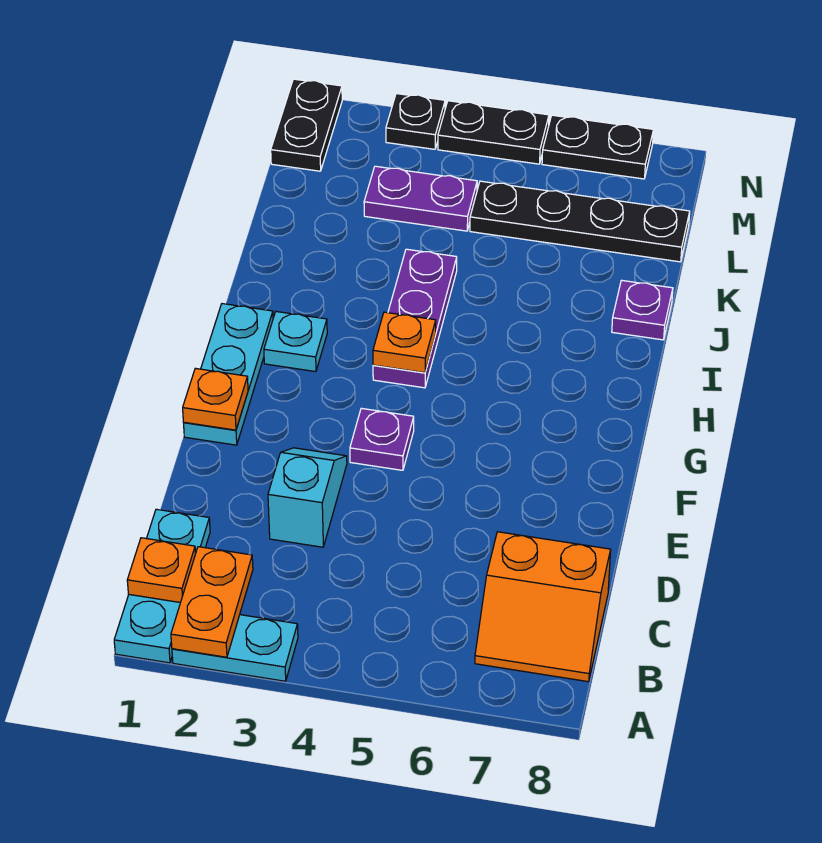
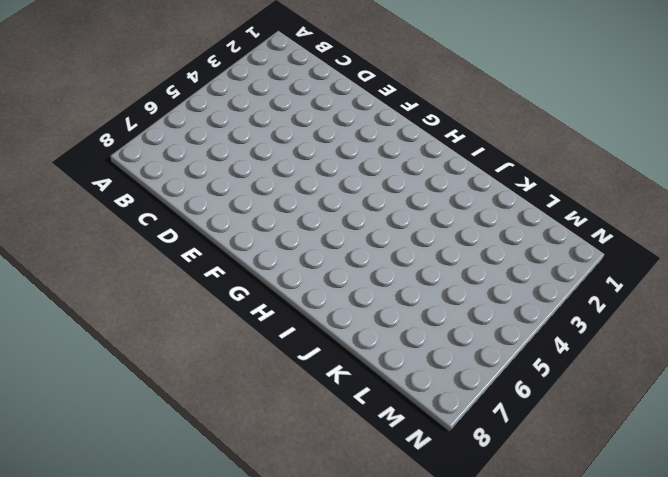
none -> cyan plate A1:C1 level 1
none -> cyan plate A2:A3 level 1
none -> orange slope B7:C8 level 1 top C

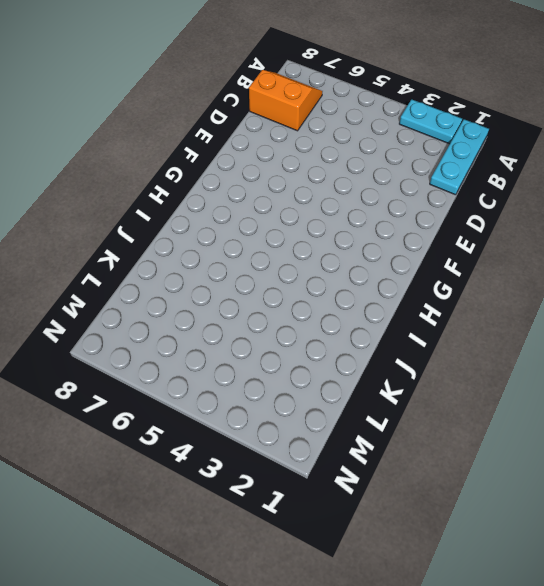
none -> cyan slope D3:E3 level 1 top D
none -> cyan plate F1:H1 level 1
none -> purple plate F4 level 1

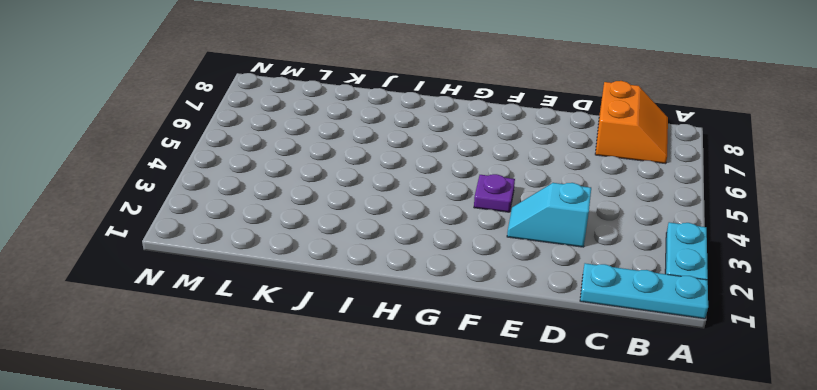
none -> cyan plate F1:H1 level 1
none -> cyan plate H2 level 1
none -> purple plate H4:J4 level 1

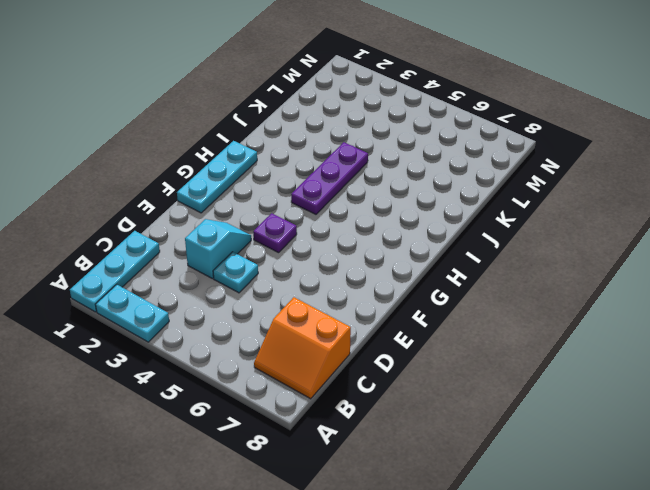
cyan plate D4 level 1 -> cyan plate H2 level 1
none -> purple plate J8 level 1
none -> purple plate L3:L4 level 1
none -> black plate L5:L8 level 1

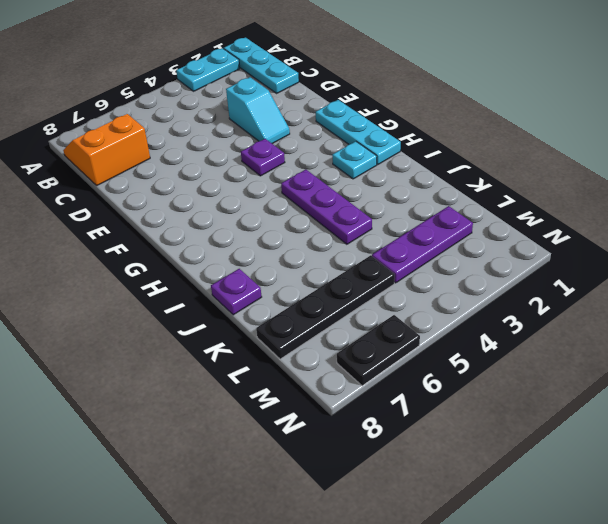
purple plate L2:L4 level 1 -> purple plate L3:L4 level 1
none -> black plate M1:N1 level 1
none -> black plate N3 level 1
none -> black plate N4:N5 level 1

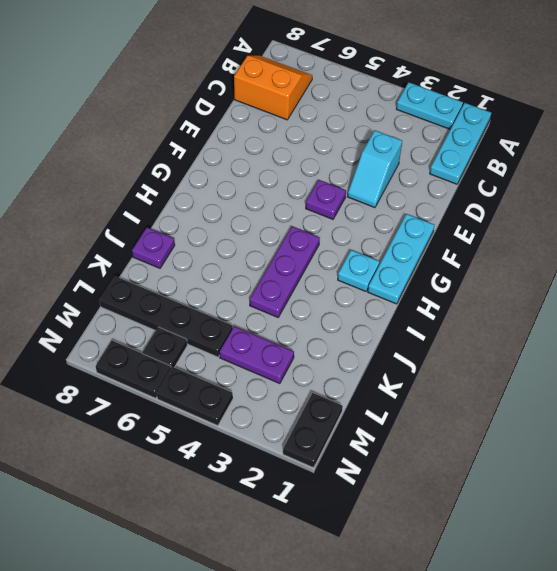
black plate M6 level 1 -> black plate N3 level 1
none -> orange plate A2:B2 level 2
none -> orange plate B1 level 2
none -> orange plate F1 level 2

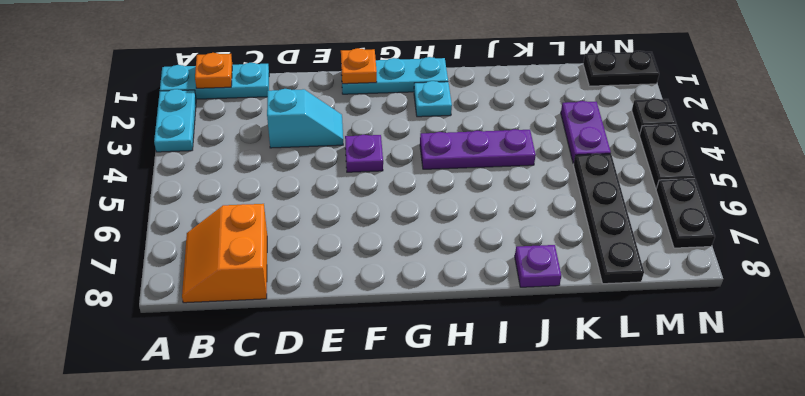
none -> orange plate A2:B2 level 2
none -> orange plate H4 level 2

